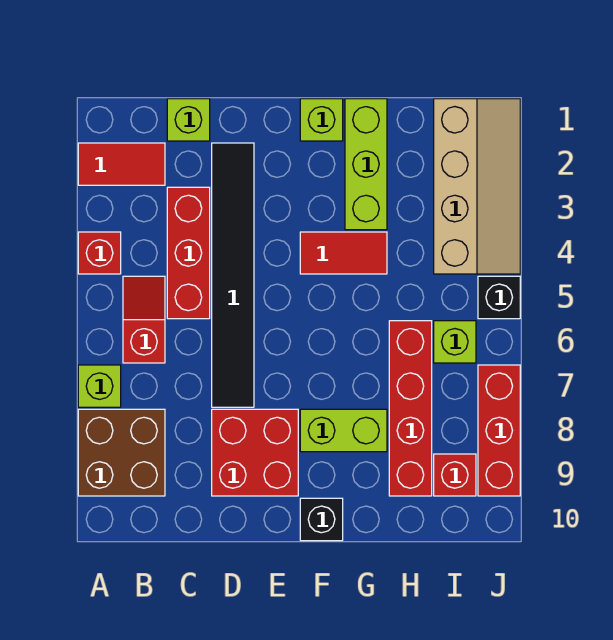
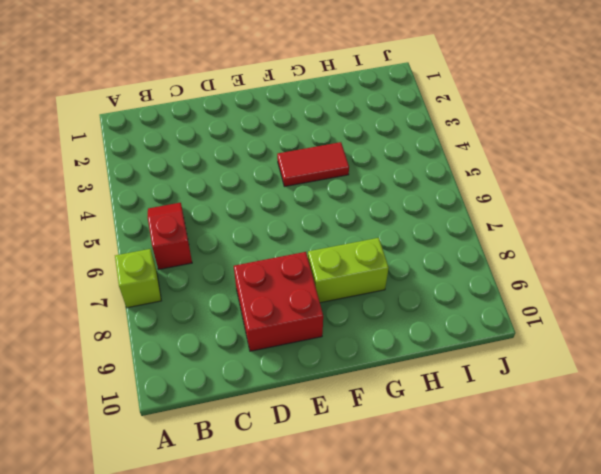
none -> red tile A2:B2 level 1
none -> red brick A4 level 1
none -> brown brick A8:B9 level 1

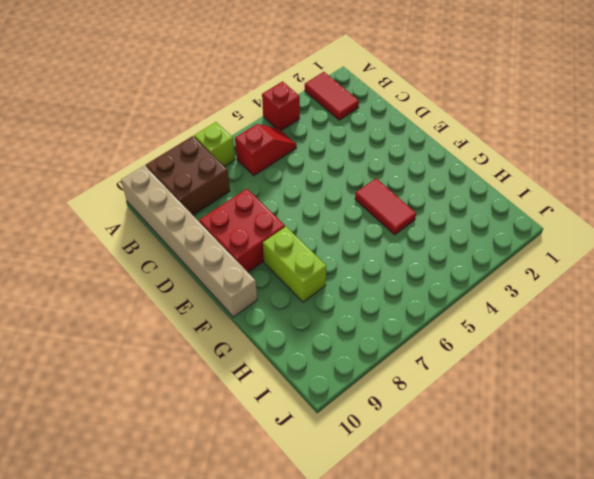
tan brick A10:F10 level 1 -> black brick F10 level 1
none -> lime brick C1 level 1
none -> red brick C3:C5 level 1
none -> black tile D2:D7 level 1

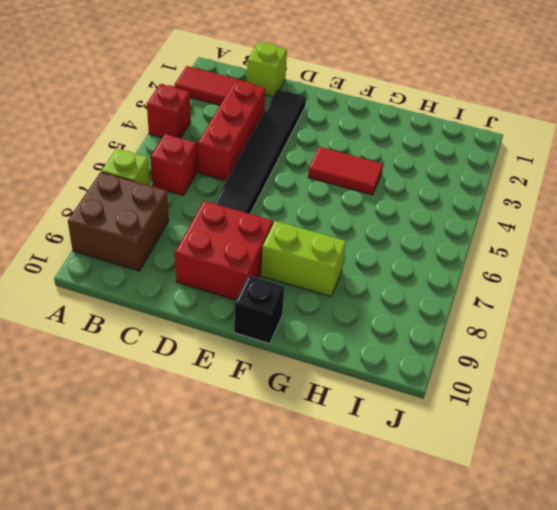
none -> lime brick F1 level 1
none -> lime brick G1:G3 level 1
none -> red brick H6:H9 level 1

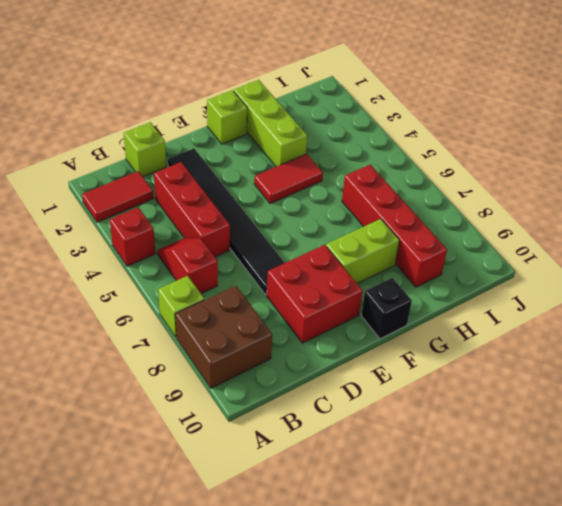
none -> tan slope I1:J4 level 1 top I
none -> lime brick I6 level 1
none -> red brick I9 level 1

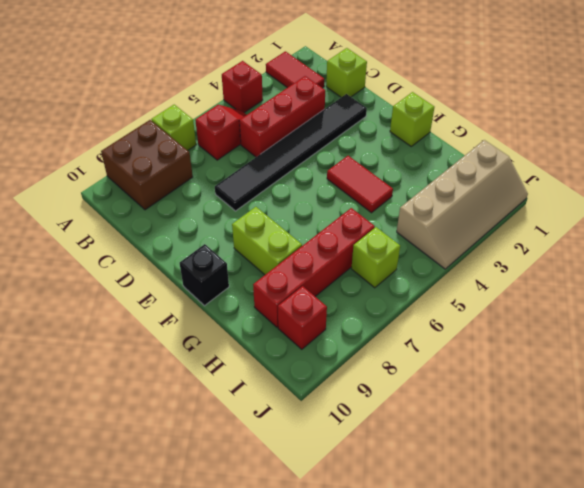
none -> red brick D8:E9 level 1
none -> lime brick G1:G3 level 1
none -> black brick J5 level 1

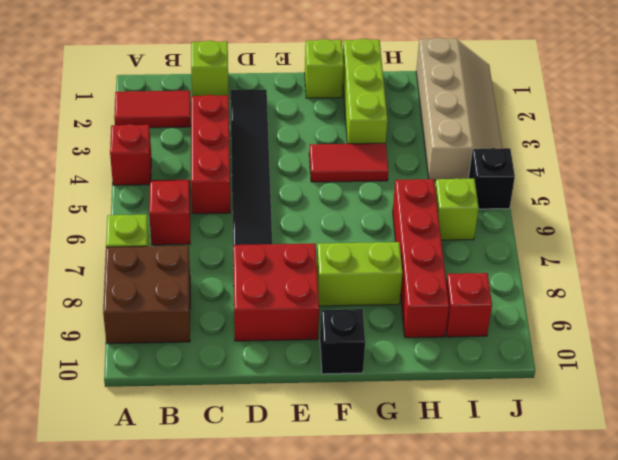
none -> red brick J7:J9 level 1

